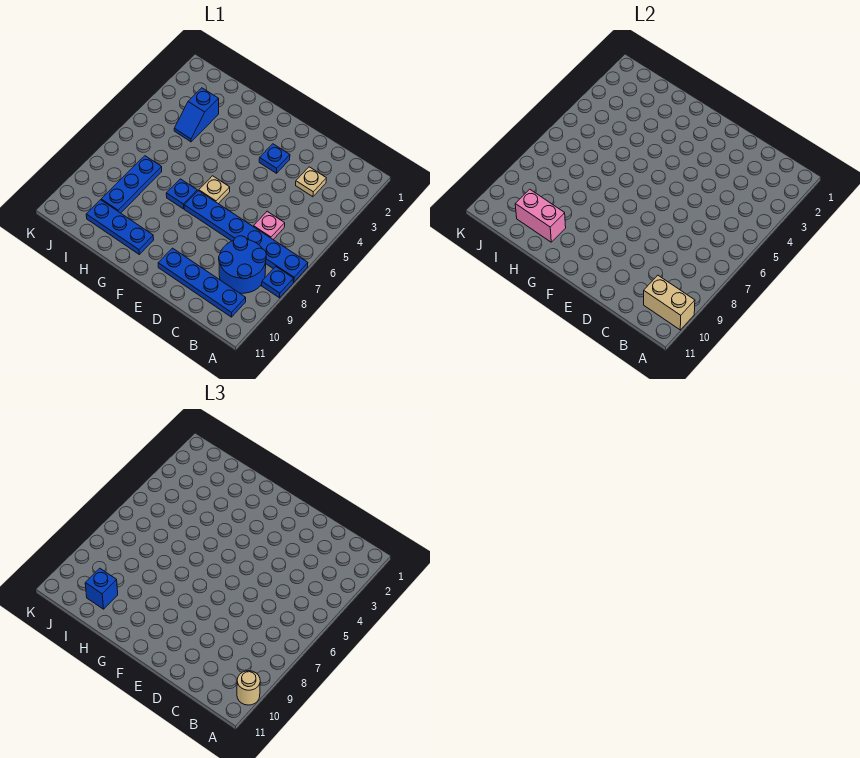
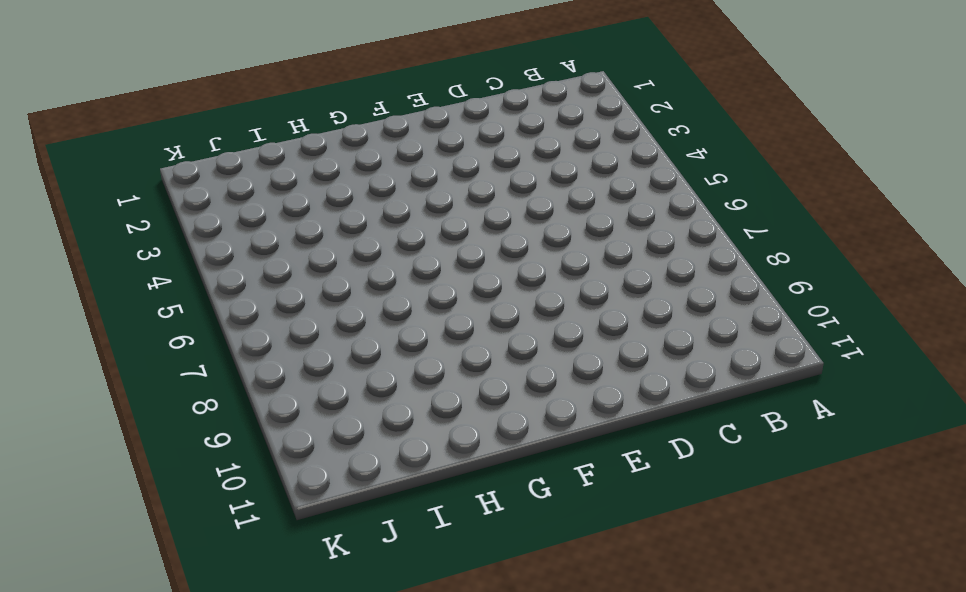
none -> blue plate A7:F7 level 1
none -> blue plate A8 level 1
none -> blue round brick B8:C9 level 1

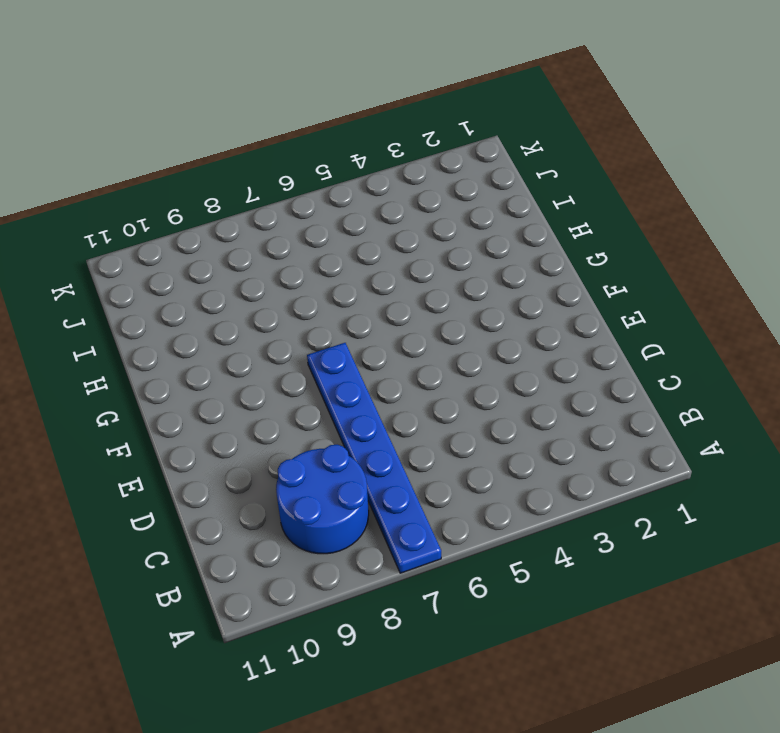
none -> blue plate A8 level 1
none -> blue plate B10:E10 level 1
none -> tan plate C3 level 1

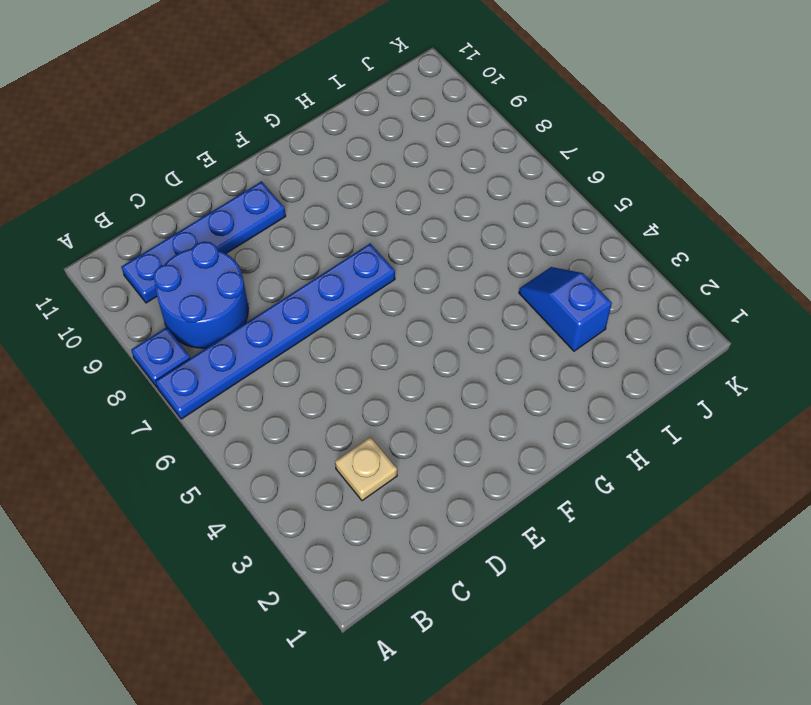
none -> pink plate C6 level 1
none -> blue plate E3 level 1
none -> tan plate F6 level 1

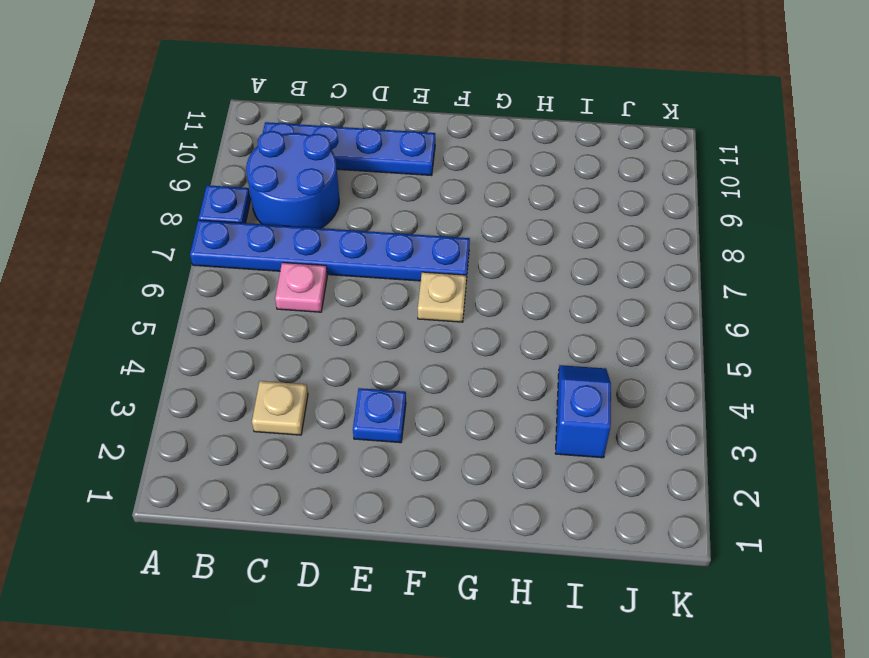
none -> blue plate G7 level 1
none -> blue plate G10:I10 level 1
none -> blue plate I7:I9 level 1

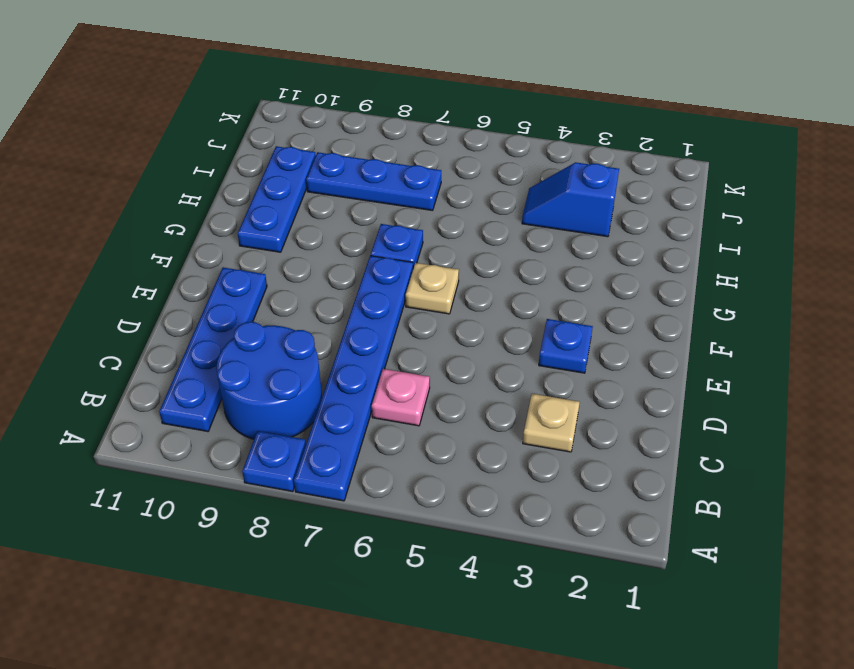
none -> tan brick A10:B10 level 2
none -> pink brick H10:I10 level 2
none -> tan round brick A10 level 3

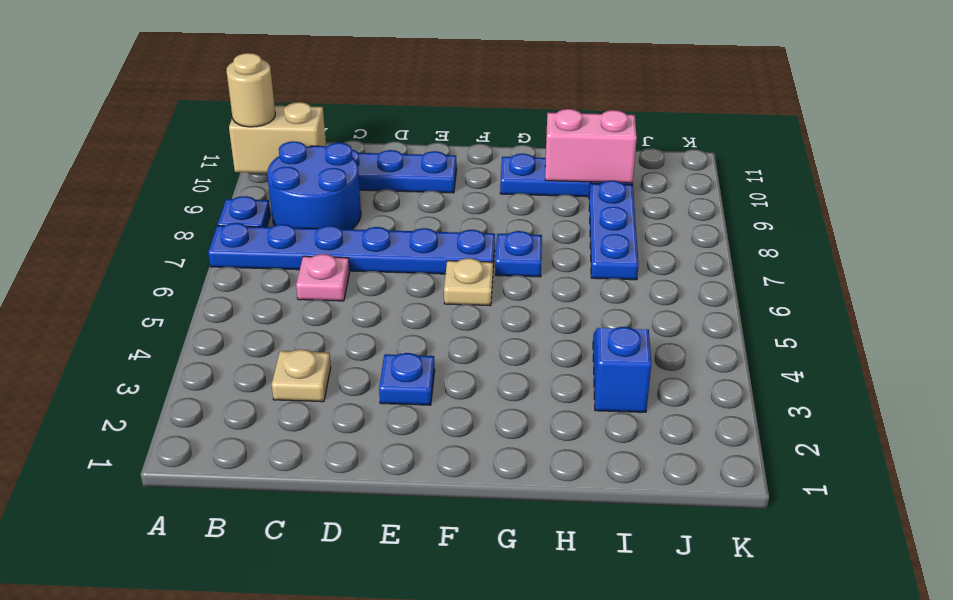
none -> blue brick I10 level 3

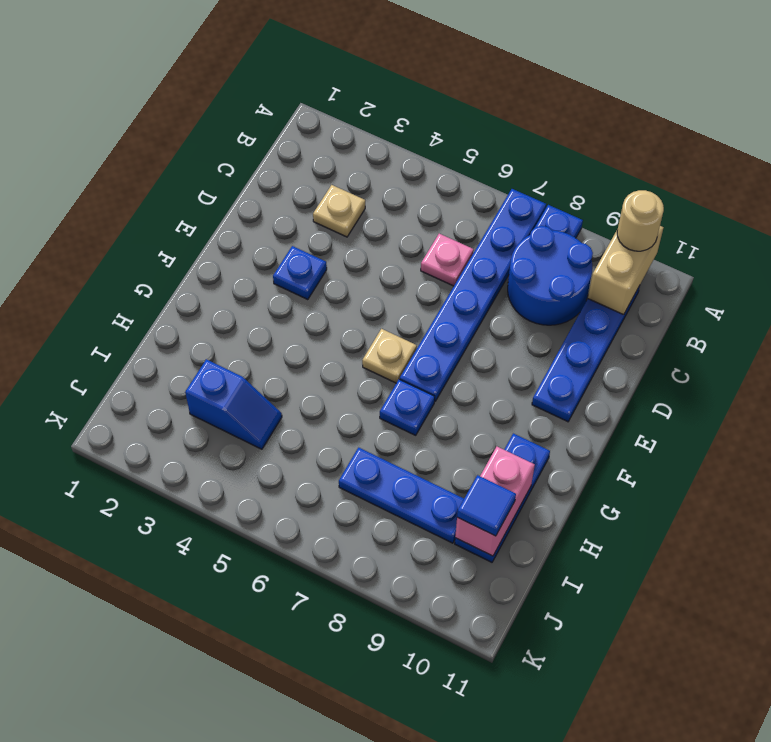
blue tile I10 level 3 -> blue brick I10 level 3

